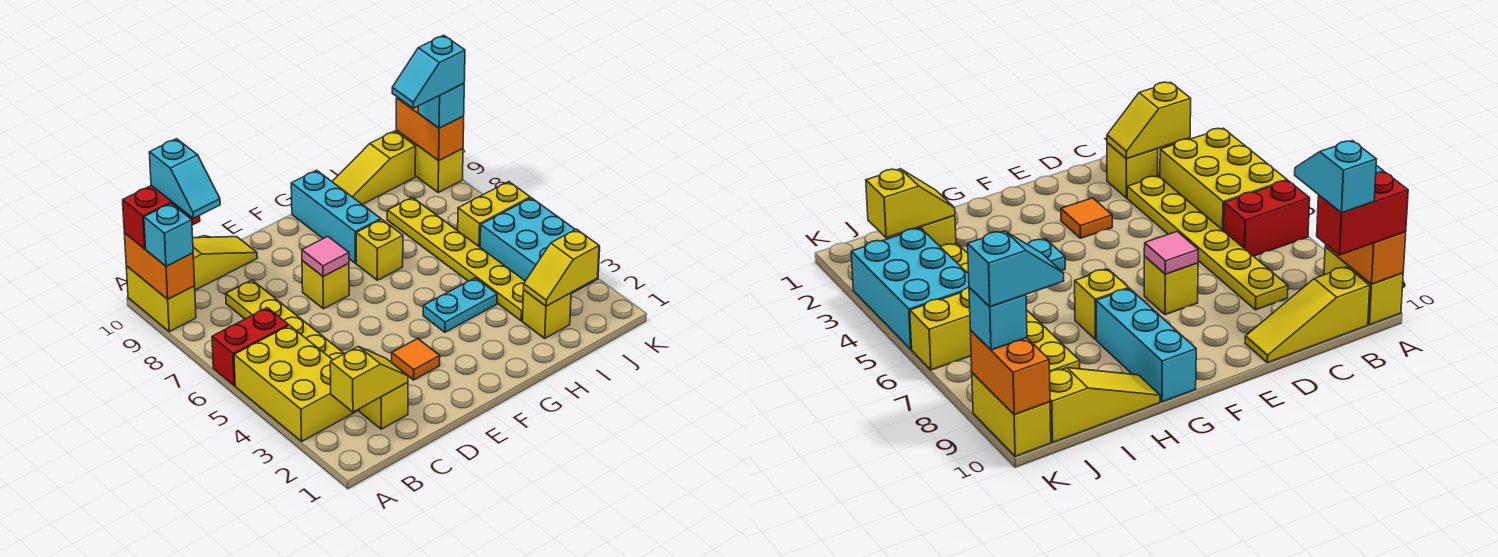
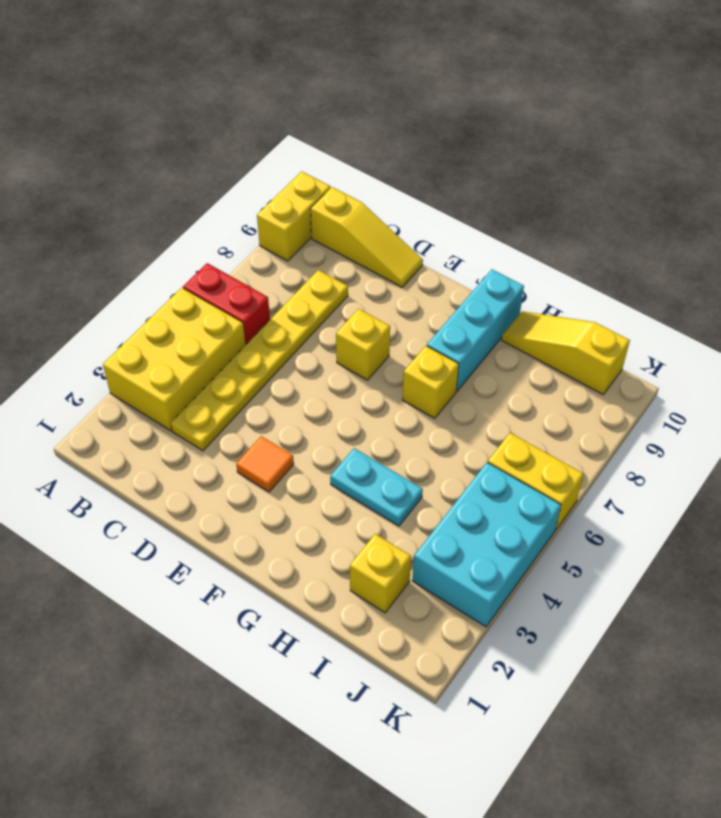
none -> yellow brick C2 level 1
none -> yellow plate I3:I8 level 1
none -> yellow brick K9:K10 level 1

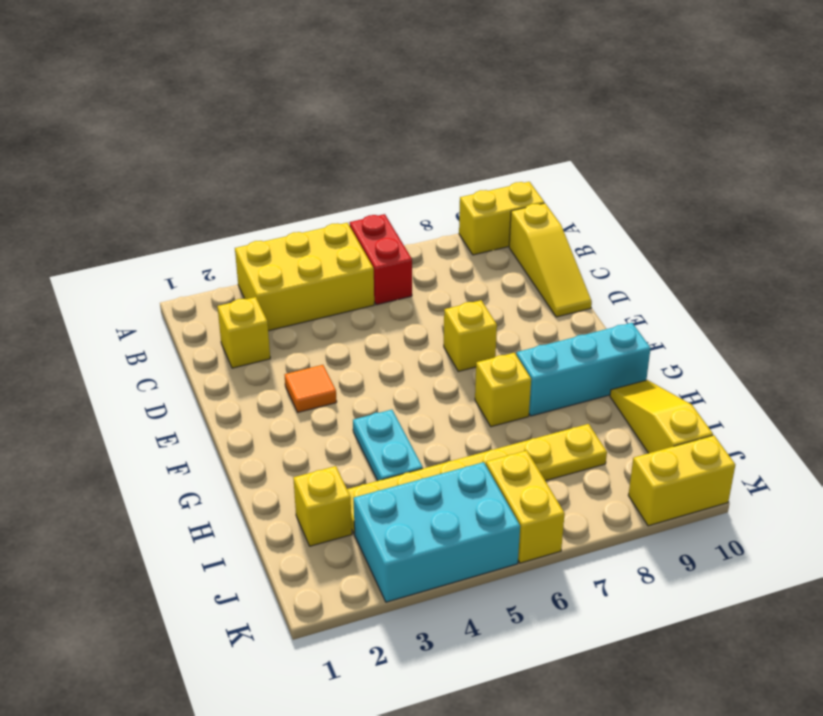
none -> yellow plate C3:C8 level 1
none -> orange brick A9:A10 level 2
none -> yellow slope B2:C2 level 2 top B

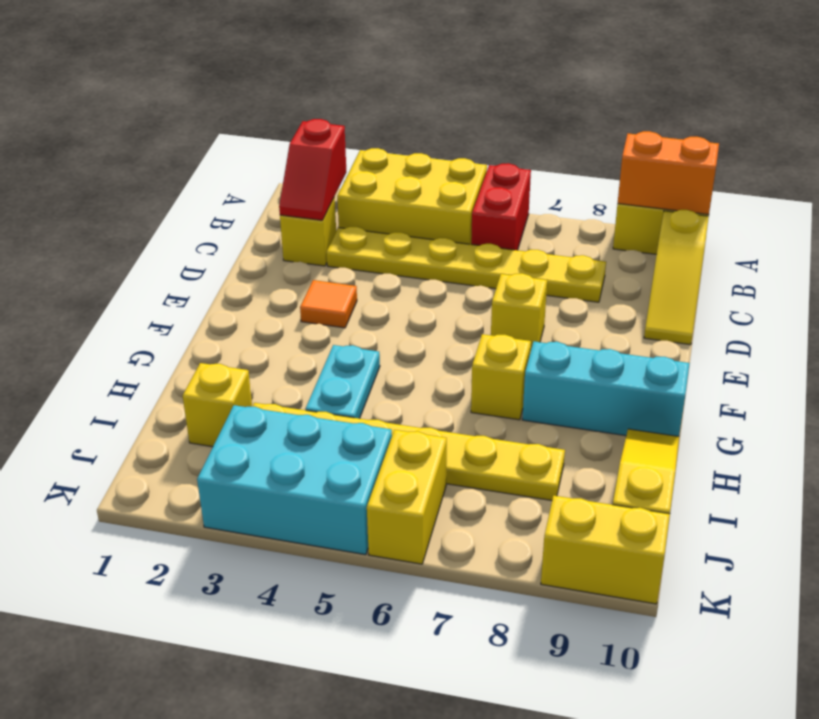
red slope B2:C2 level 2 top B -> yellow slope B2:C2 level 2 top B
none -> pink tile E7 level 2
none -> yellow slope I2:J2 level 2 top J
none -> orange brick K9:K10 level 2

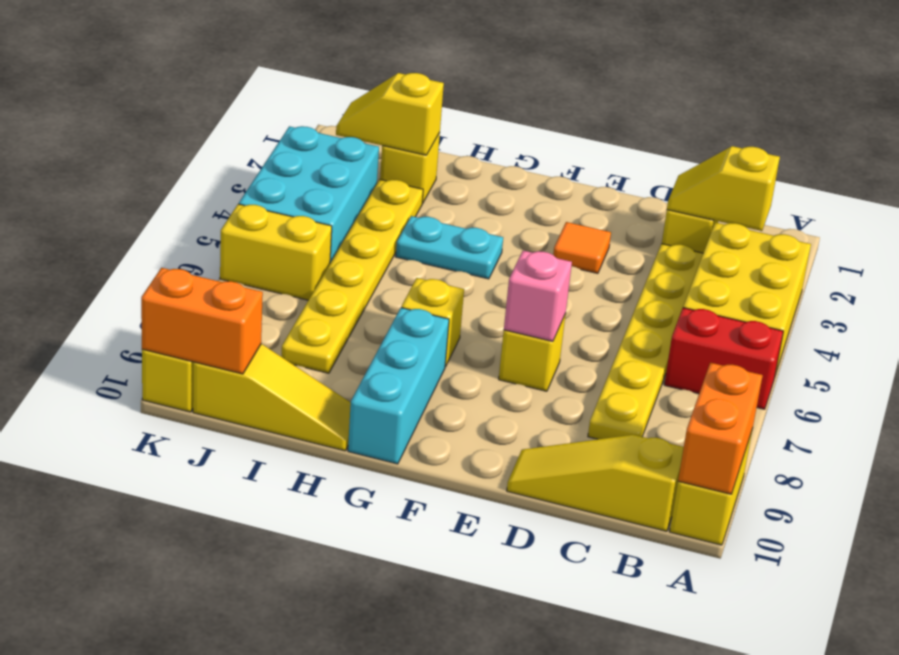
pink brick E7 level 2 -> pink tile E7 level 2
yellow slope I2:J2 level 2 top I -> yellow slope I2:J2 level 2 top J
orange brick J10:K10 level 2 -> orange brick K9:K10 level 2
none -> cyan brick A9 level 3
none -> red brick A10:B10 level 3
none -> cyan brick K9 level 3

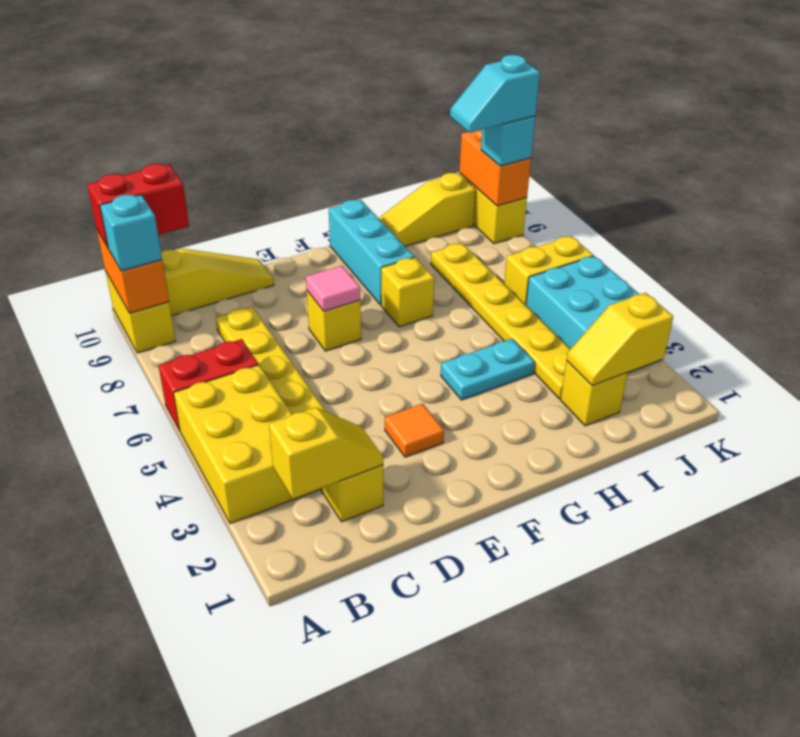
none -> cyan slope B9:B10 level 4 top 10

